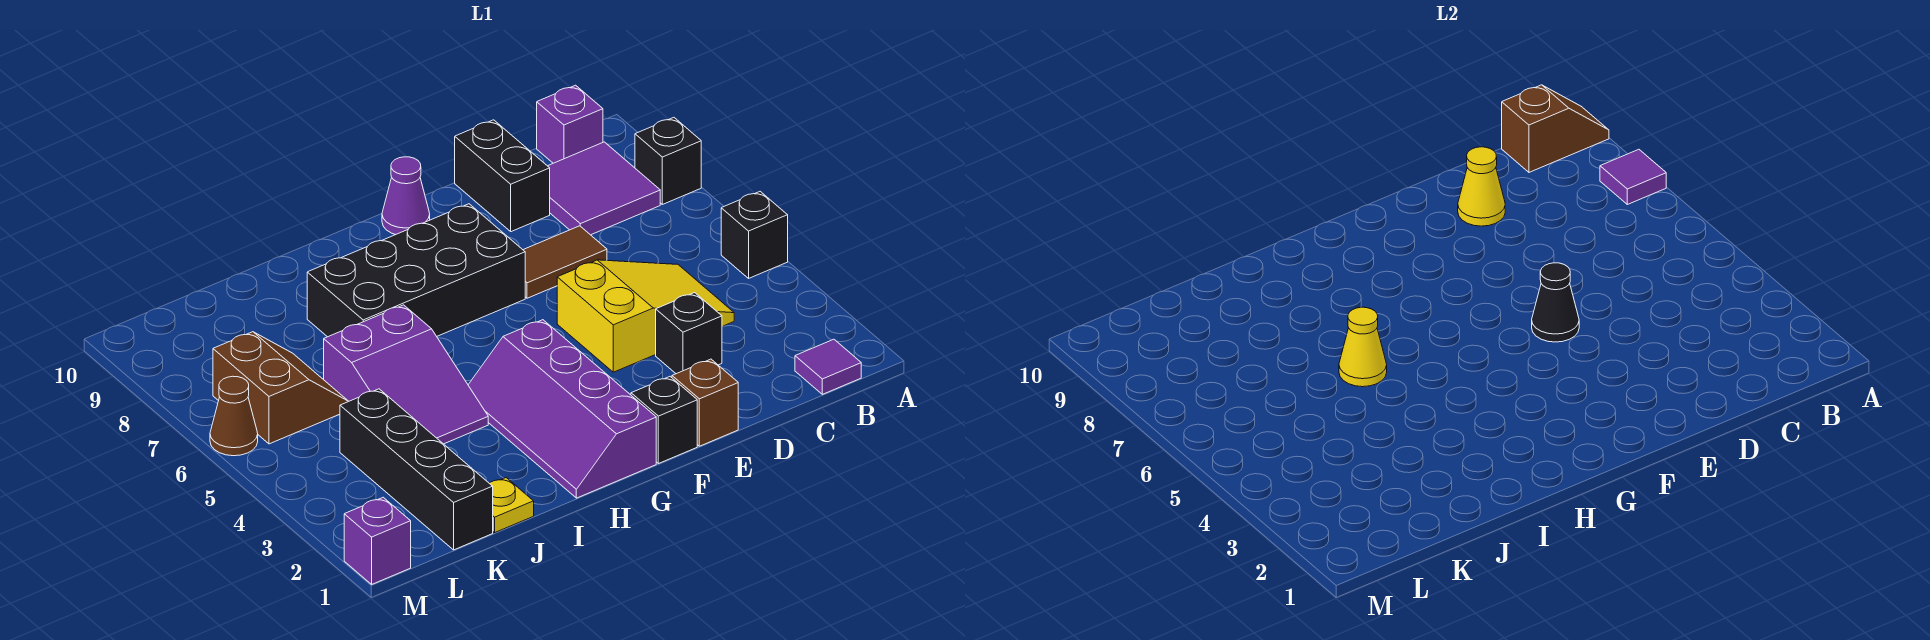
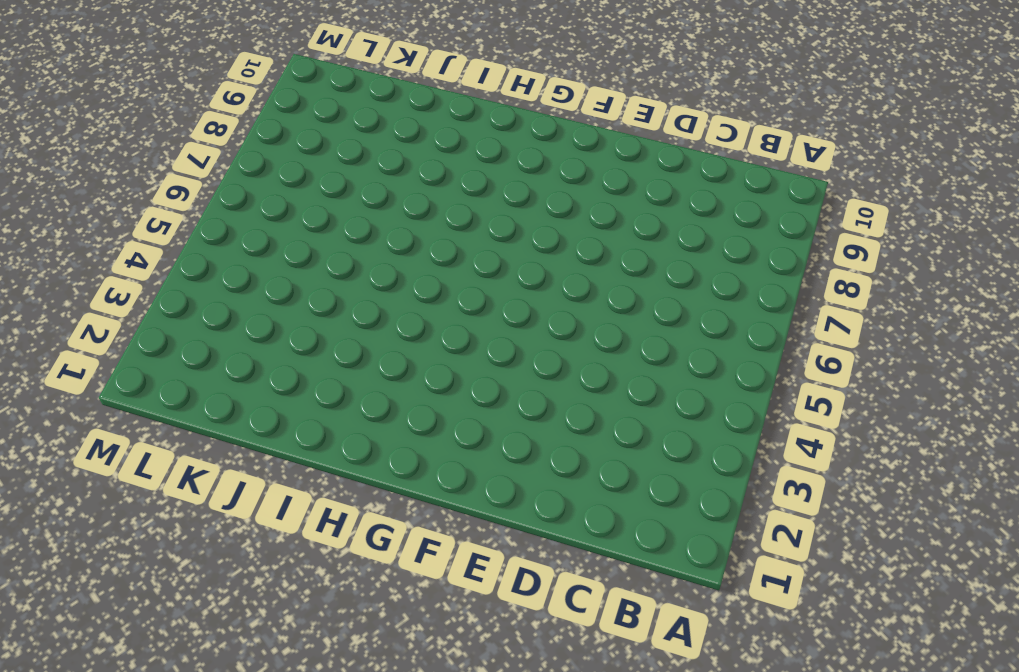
none -> black brick A5 level 1
none -> black brick A8 level 1
none -> purple tile B1 level 1

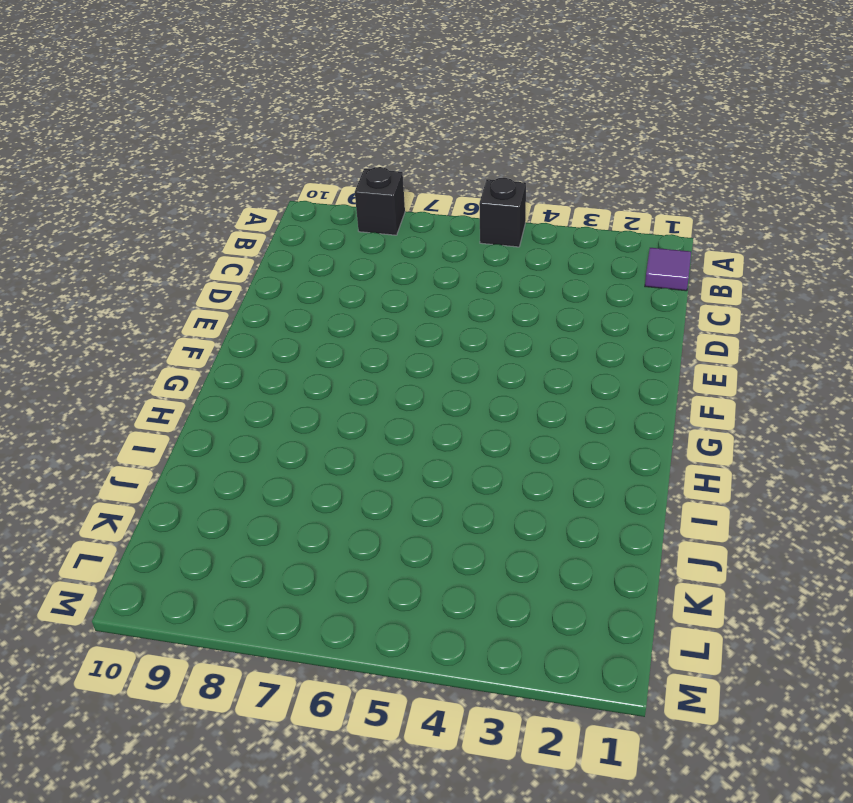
none -> purple tile B8:C9 level 1
none -> purple brick B10 level 1
none -> yellow slope C4:E5 level 1 top E

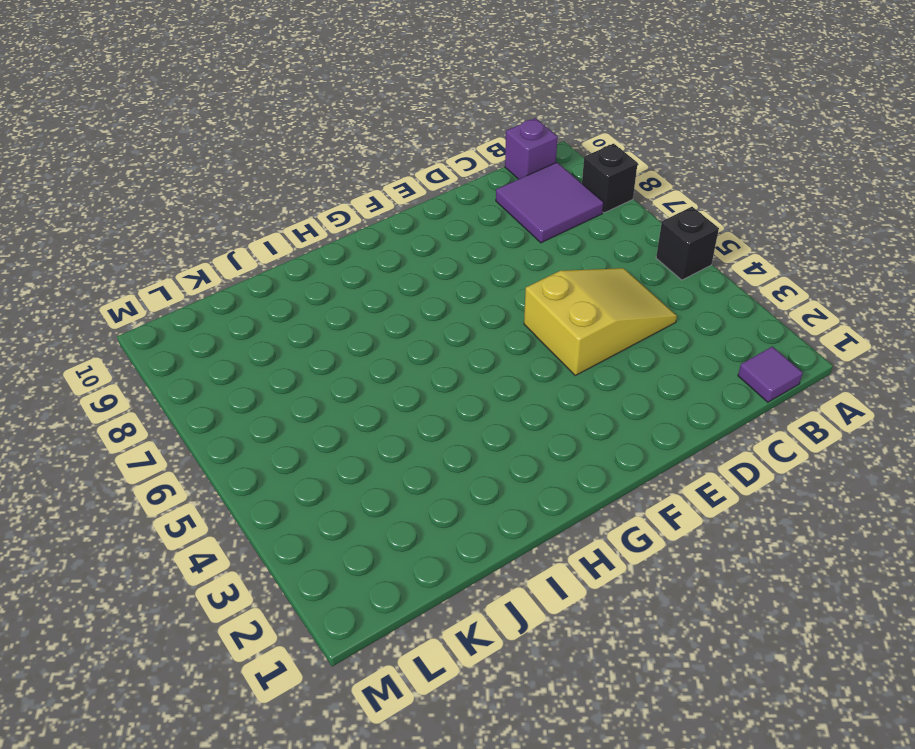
none -> black brick D3 level 1
none -> brown tile D7:E7 level 1
none -> black brick D9:D10 level 1

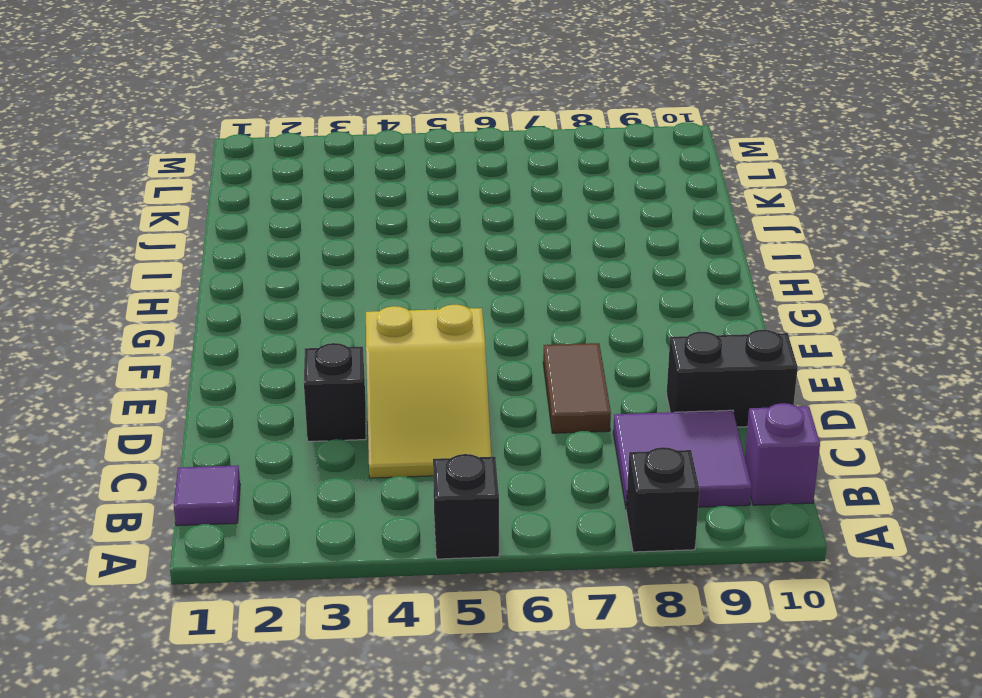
none -> brown brick E1 level 1
none -> black brick F1 level 1
none -> black brick F7:I8 level 1

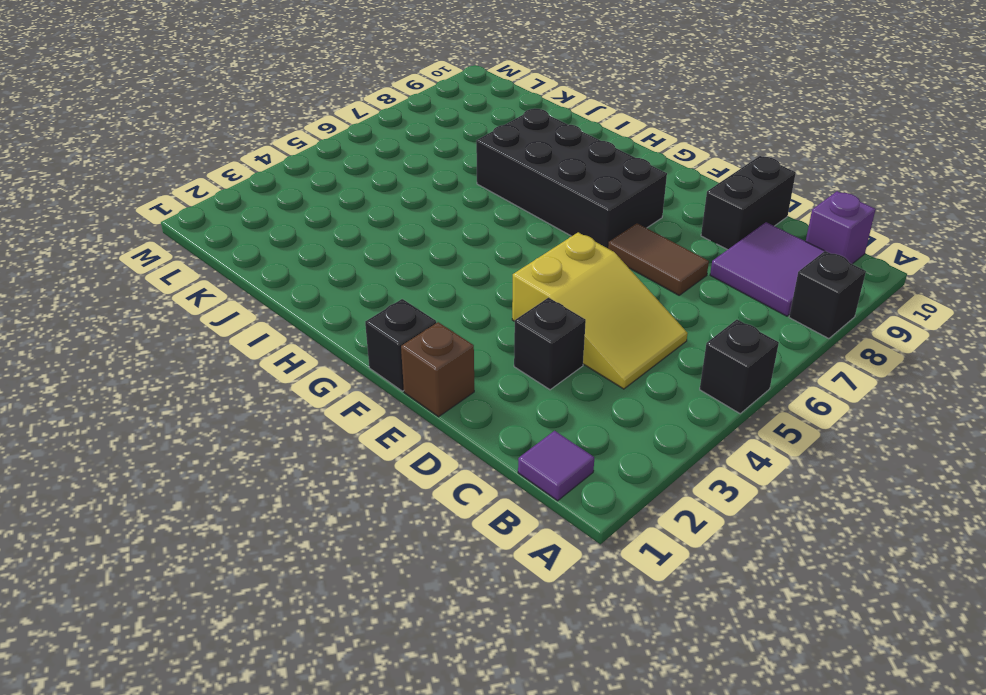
none -> purple cone F10 level 1
none -> purple slope G1:H4 level 1 top G
none -> purple slope I4:J6 level 1 top 6

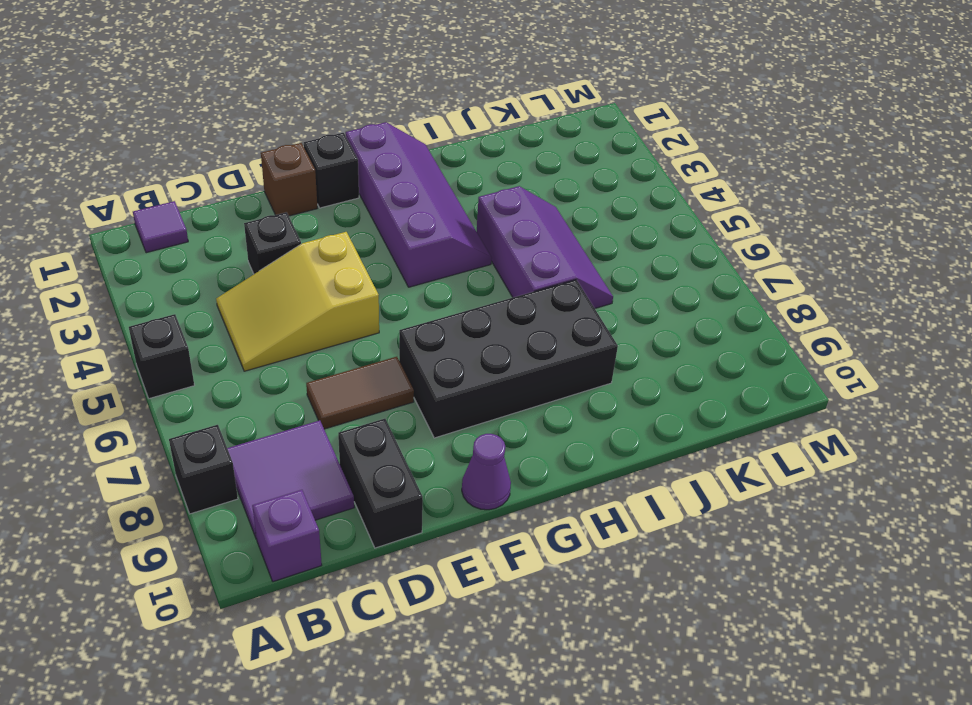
purple slope I4:J6 level 1 top I -> purple slope I4:J6 level 1 top 6
none -> yellow plate J1 level 1
none -> black brick K1:K4 level 1
none -> brown slope K6:L7 level 1 top L

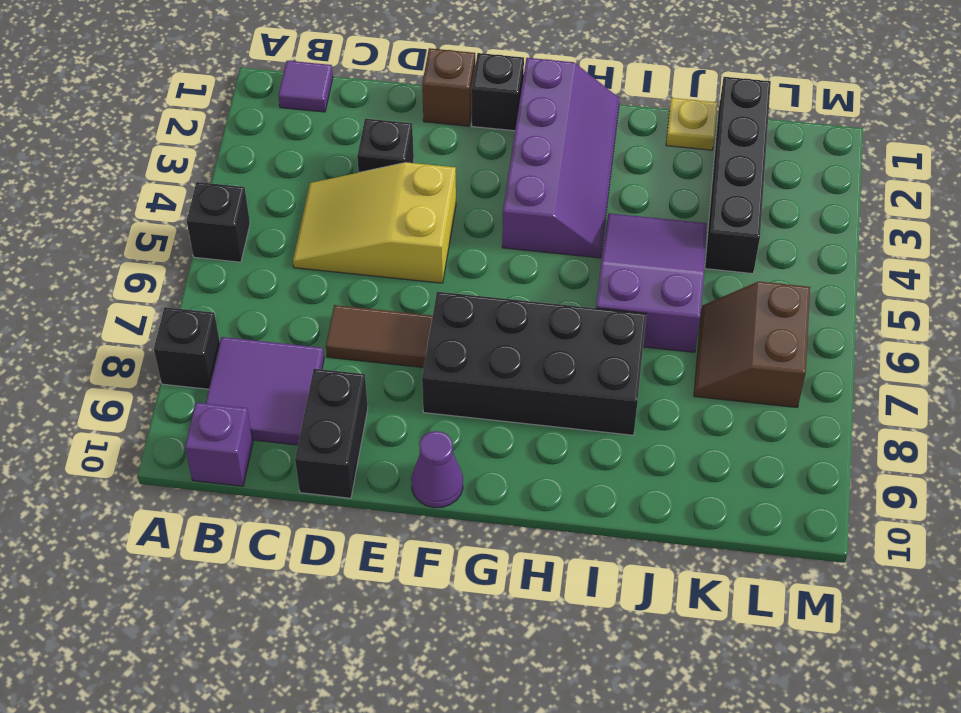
none -> purple brick M1 level 1
none -> brown cone M6 level 1
none -> purple tile A8 level 2

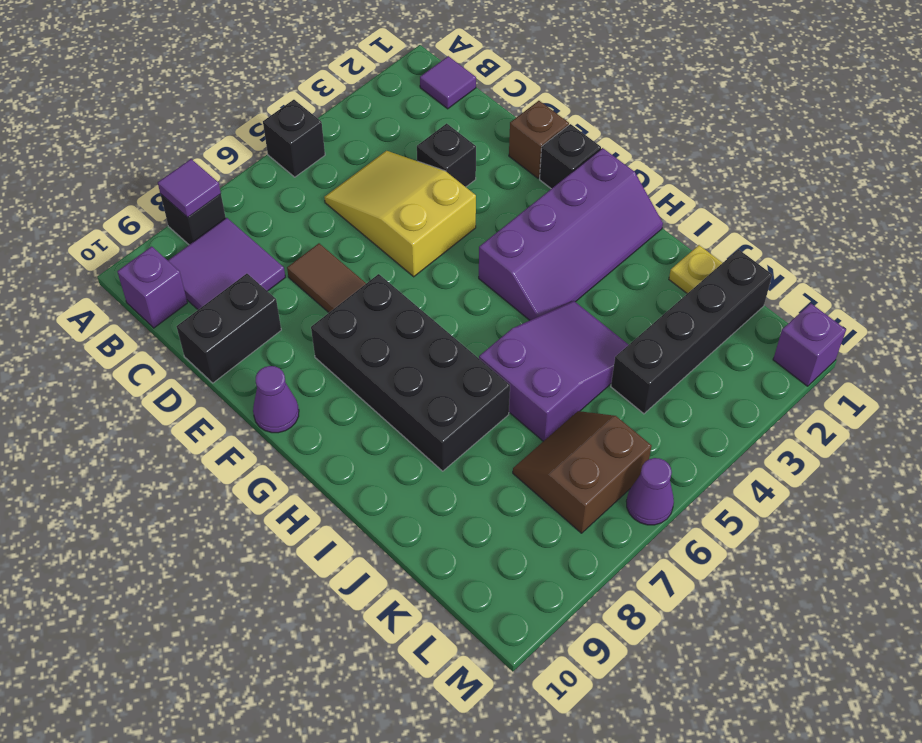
purple cone M6 level 1 -> brown cone M6 level 1
none -> brown slope A10:B10 level 2 top B
none -> yellow cone D9 level 2
none -> black cone E5 level 2

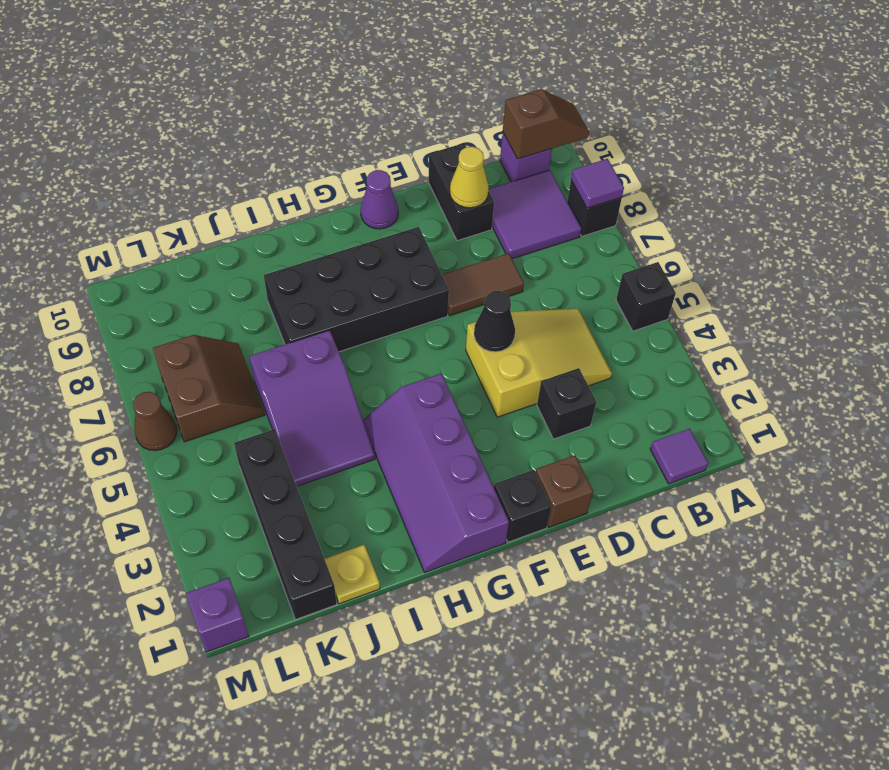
none -> yellow cone I6 level 2

